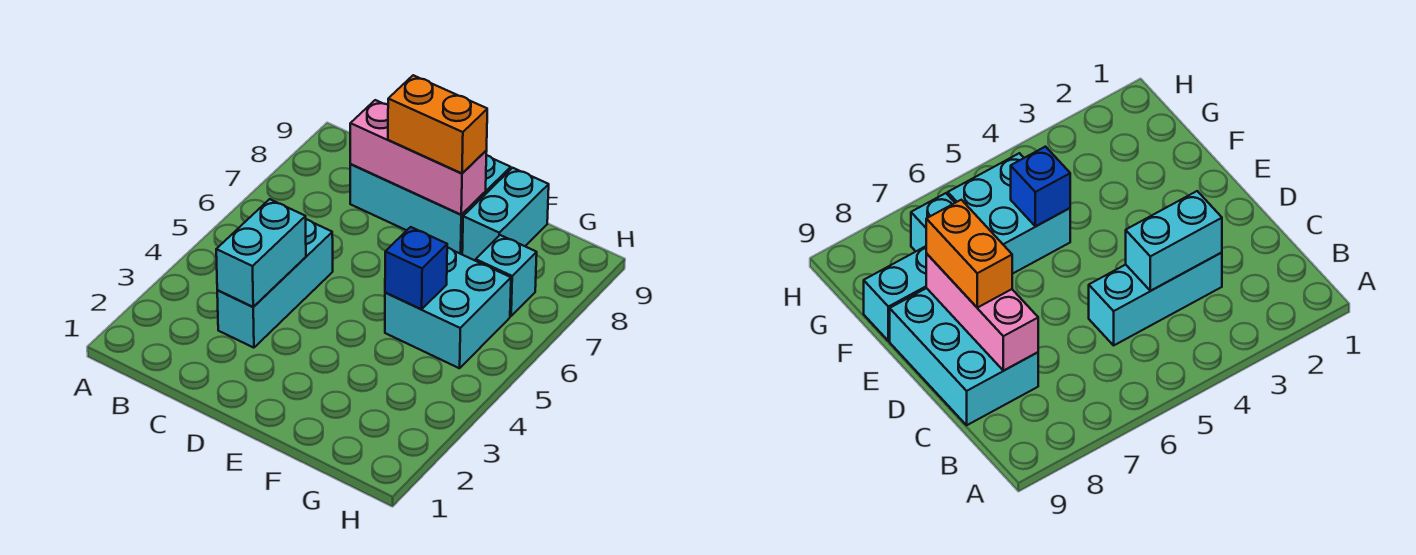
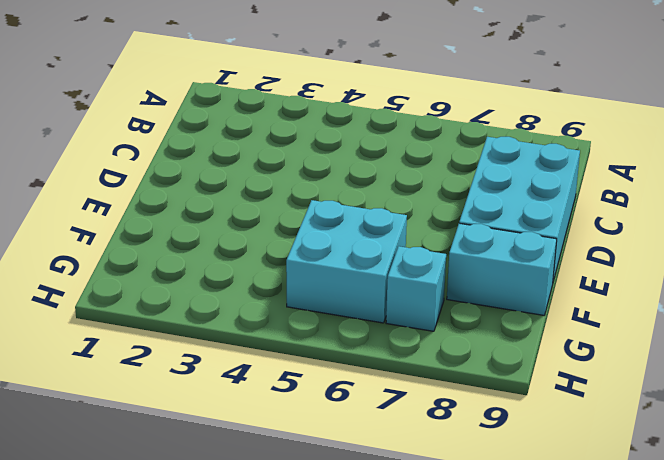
none -> cyan brick C3:C5 level 1
none -> cyan brick C3:C4 level 2

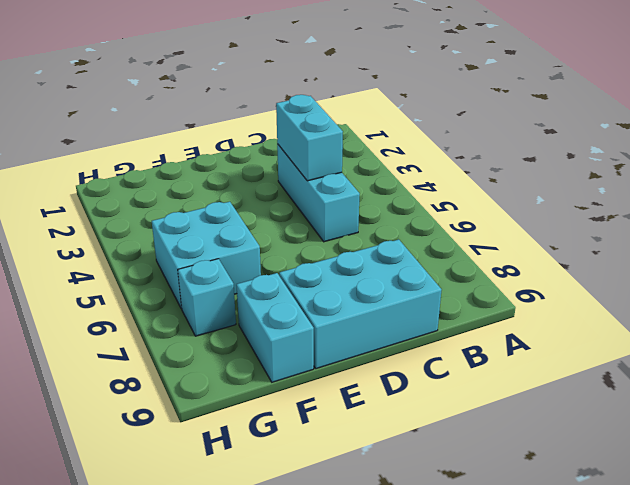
none -> pink brick C8:E8 level 2
none -> blue brick F5 level 2

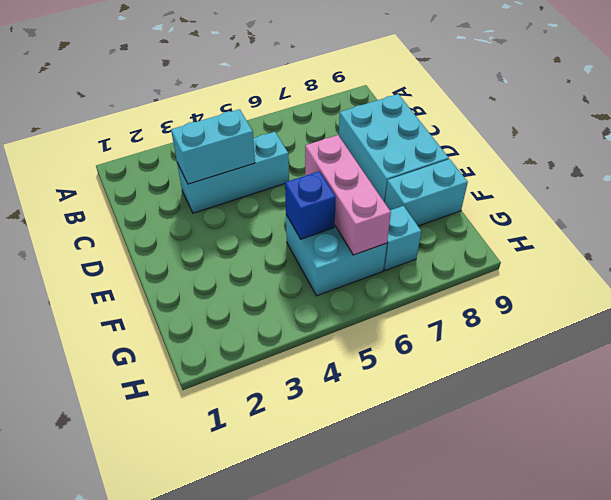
pink brick E6:G6 level 2 -> pink brick C8:E8 level 2
none -> orange brick D8:E8 level 3

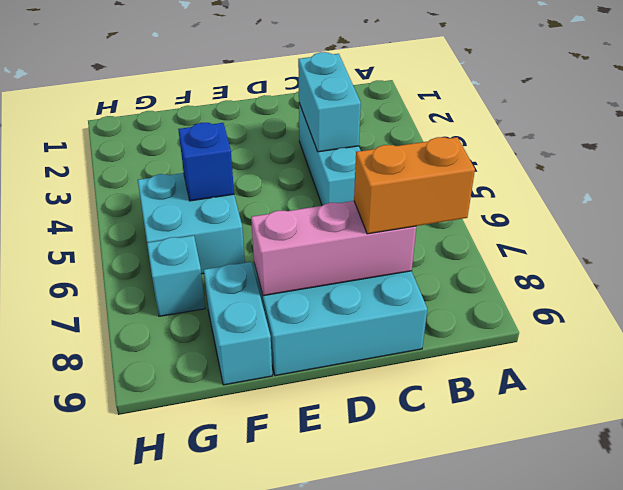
orange brick B8:C8 level 3 -> orange brick D8:E8 level 3

